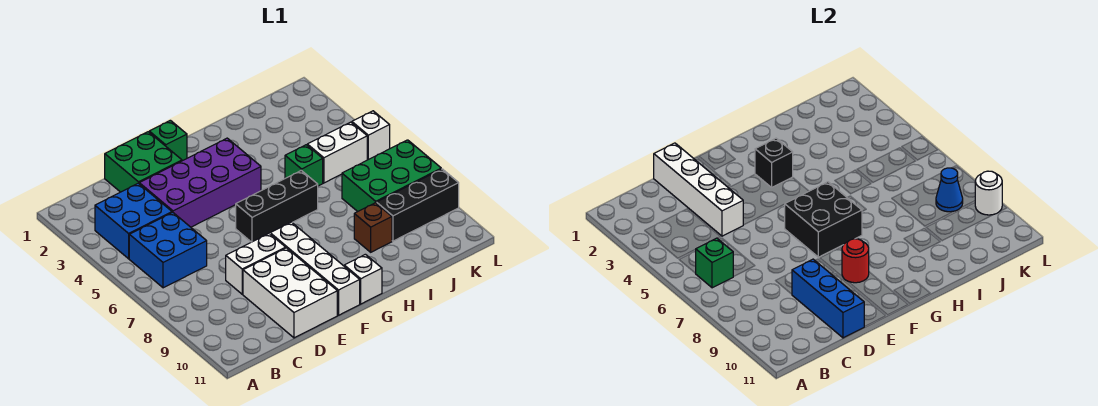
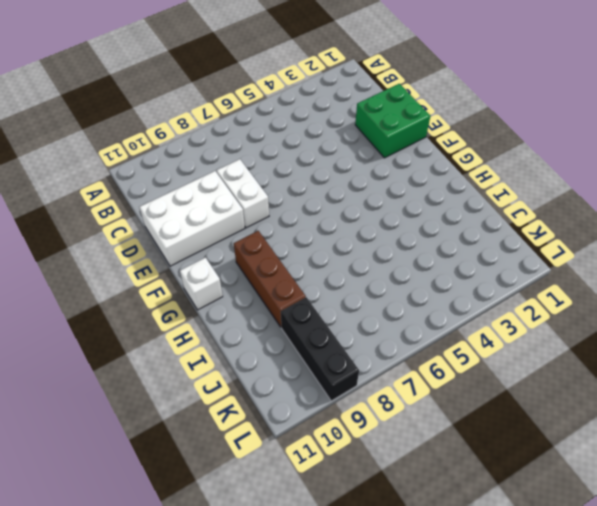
brown brick G9:I9 level 1 -> brown brick I9 level 1
none -> blue brick B3:C4 level 1
none -> blue brick B5:C6 level 1
none -> purple brick D3:G4 level 1

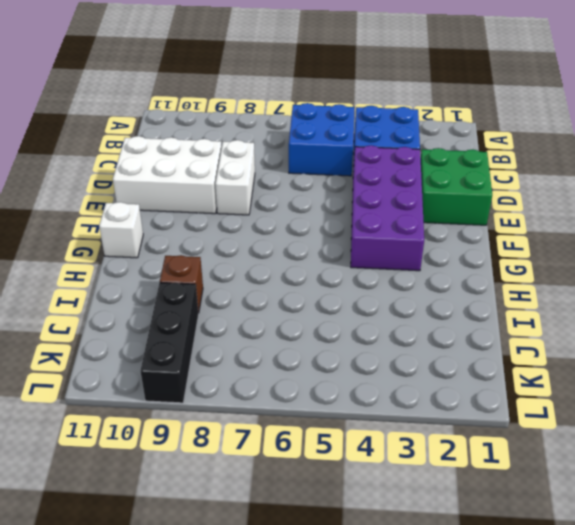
none -> green brick F1 level 1
none -> black brick F6:H6 level 1
none -> white brick F8:F11 level 1

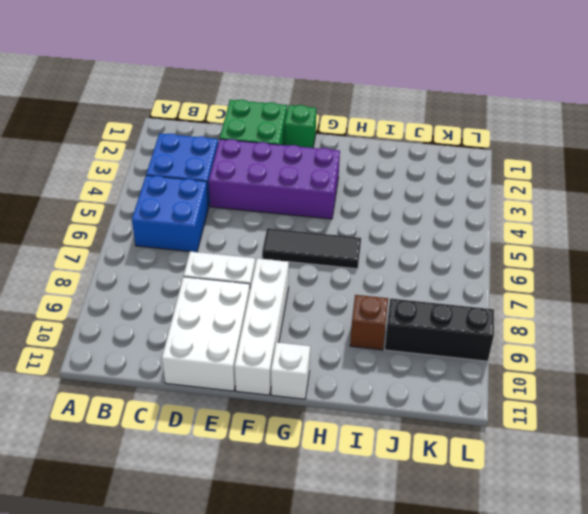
black tile F6:H6 level 1 -> black brick F6:H6 level 1
none -> green brick I5 level 1
none -> white brick J5:K5 level 1
none -> green brick J7:L8 level 1

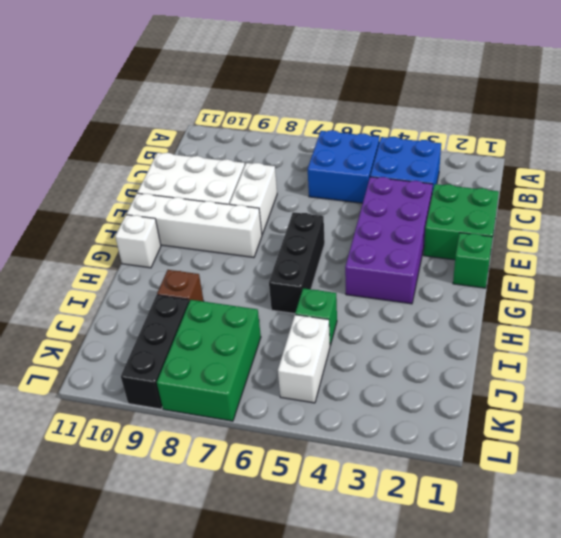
none -> white brick L5 level 1
none -> green brick B6 level 2
none -> white brick D1:D4 level 2

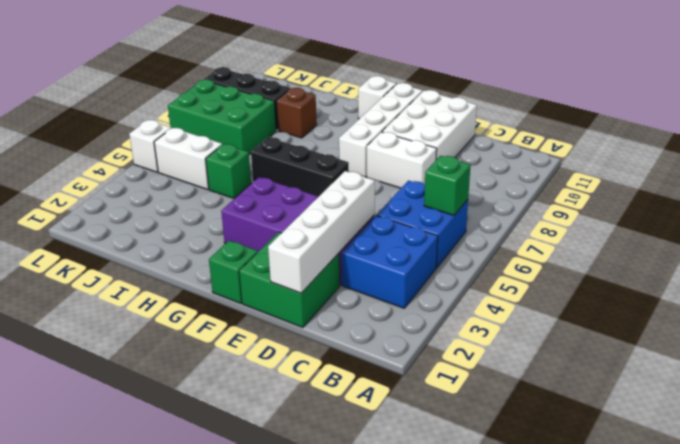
none -> blue brick D9:D11 level 2
none -> black brick F6:G7 level 2
none -> red round brick F9 level 2

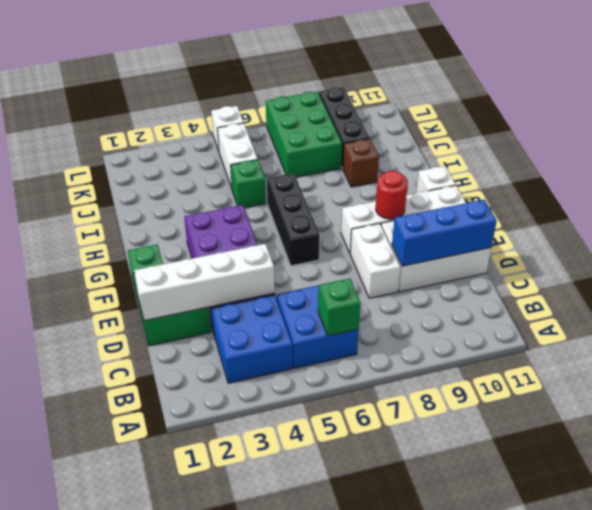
none -> black brick F6:G7 level 2
none -> black brick G3 level 2
none -> blue cone K8 level 2

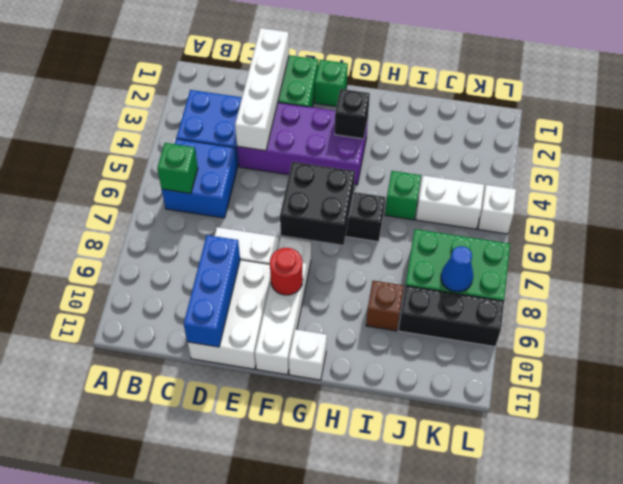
none -> white round brick L9 level 2

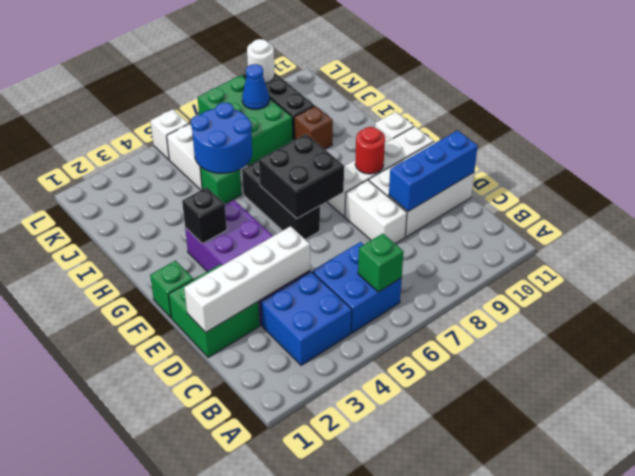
blue round brick I5:J6 level 2 -> none

